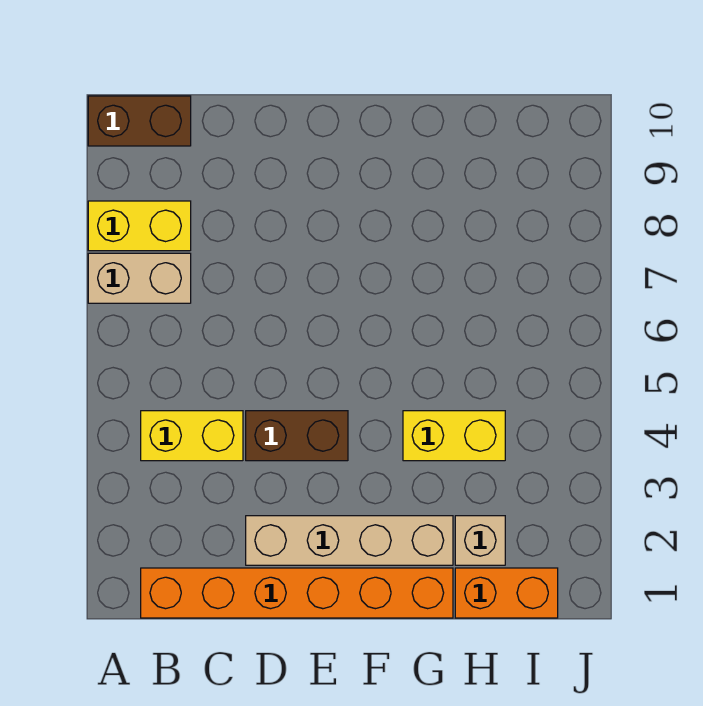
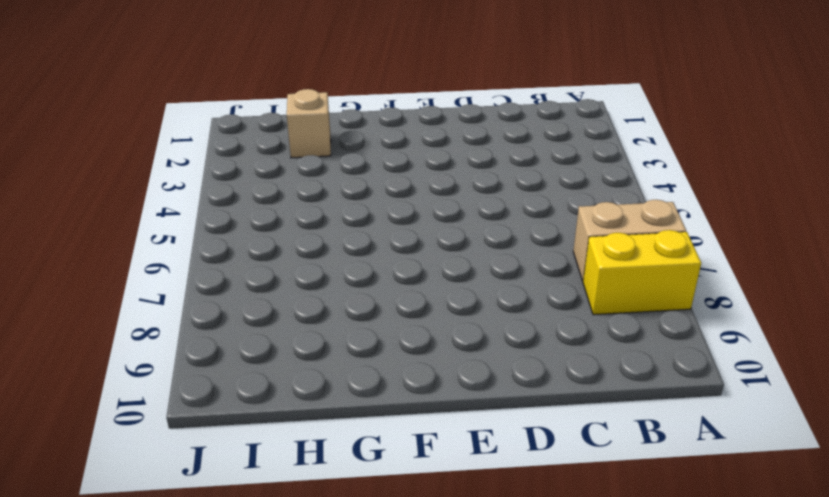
none -> brown brick A10:B10 level 1
none -> orange brick B1:G1 level 1

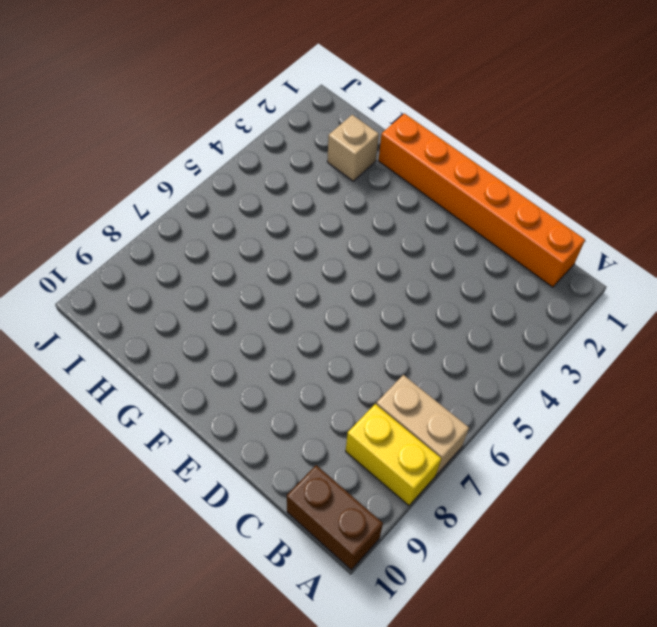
none -> yellow brick B4:C4 level 1
none -> tan brick D2:G2 level 1

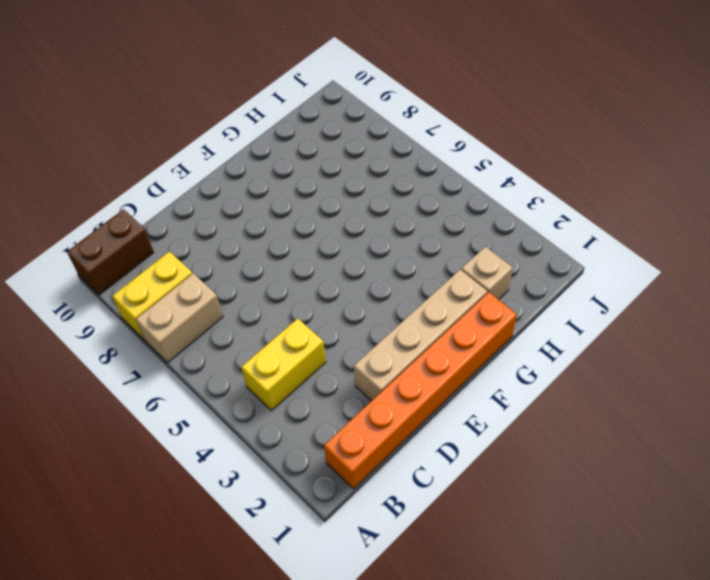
none -> brown brick D4:E4 level 1
none -> yellow brick G4:H4 level 1

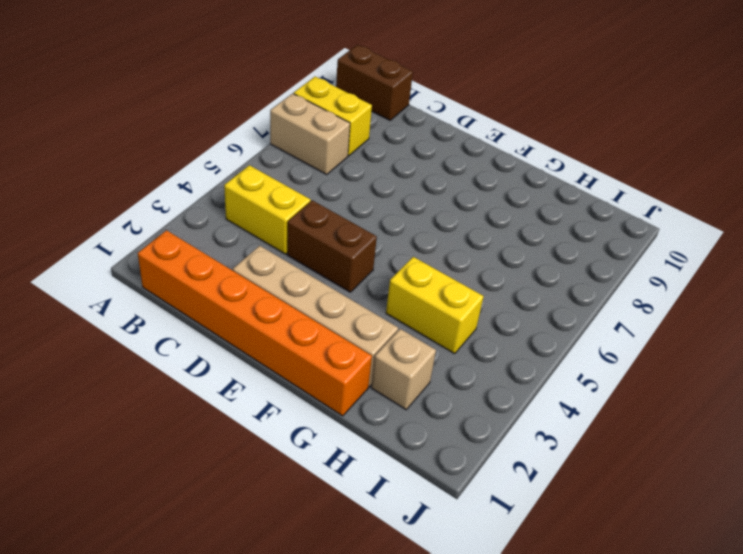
none -> orange brick H1:I1 level 1

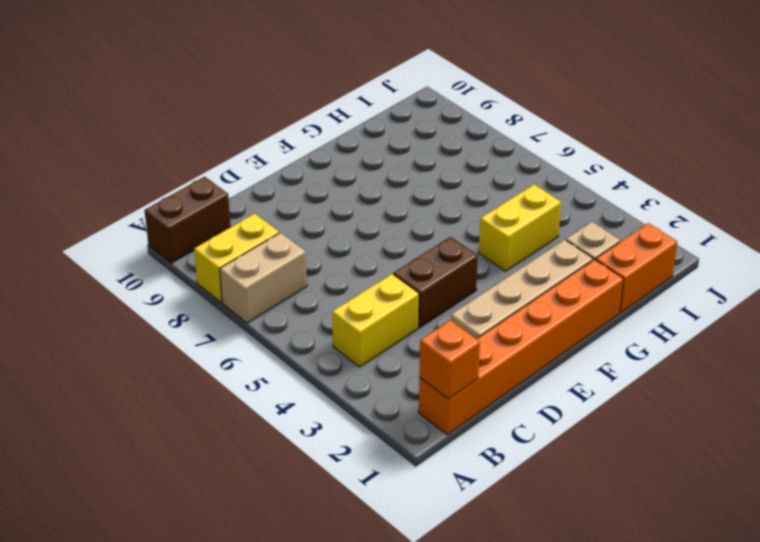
orange brick B1 level 2 -> none

